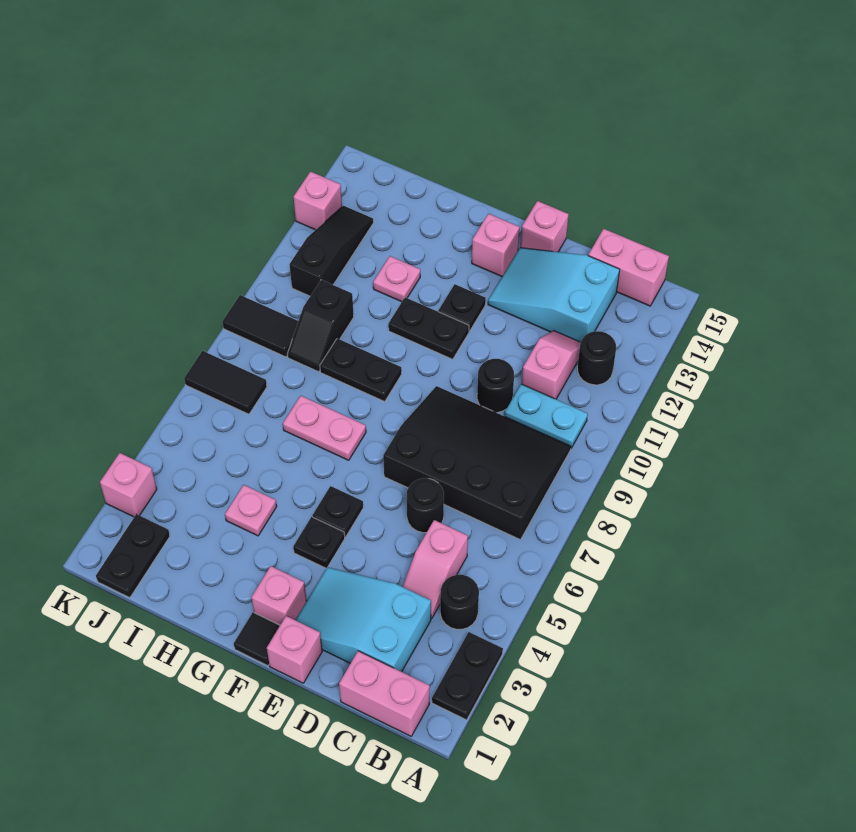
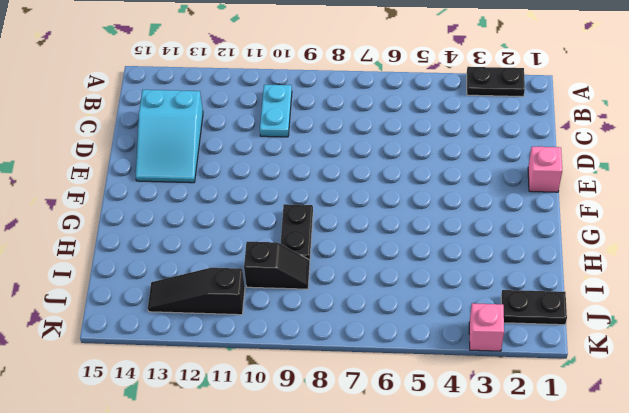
none -> pink brick B1:C1 level 1
none -> black round brick B4 level 1
none -> black slope B7:E9 level 1 top 7
none -> black round brick B12 level 1

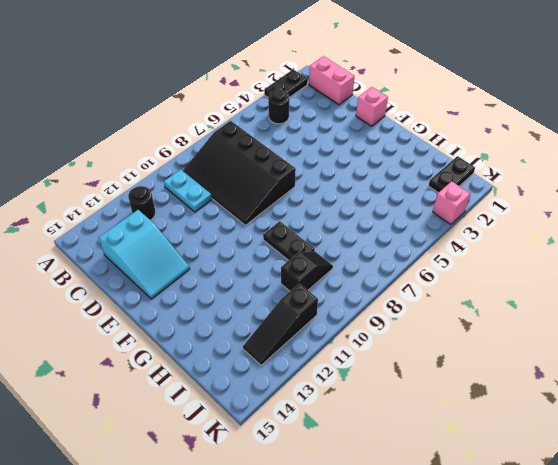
none -> pink brick B15:C15 level 1
none -> cyan slope C2:E3 level 1 top C
none -> pink slope C4:C5 level 1 top 5
none -> pink slope C11:C12 level 1 top 11

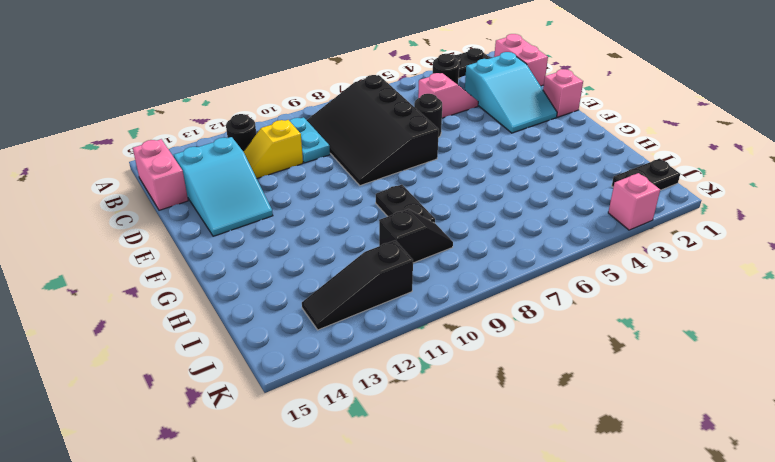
yellow slope C11:C12 level 1 top 11 -> pink slope C11:C12 level 1 top 11
none -> black round brick D10 level 1
none -> pink brick E15 level 1
none -> black tile F1 level 1
none -> pink brick F2 level 1

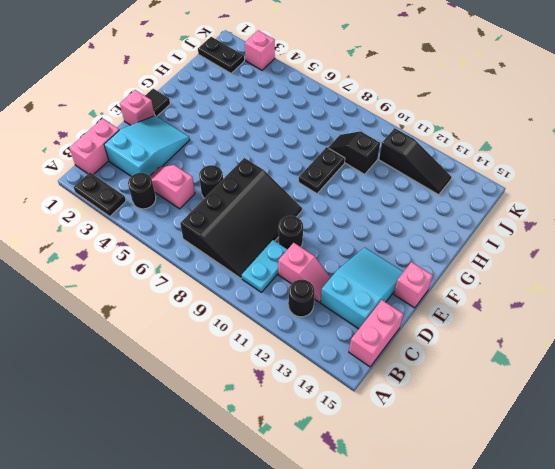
none -> pink brick F2 level 1
none -> black plate F4 level 1
none -> black plate F5 level 1
none -> black plate F11:G11 level 1

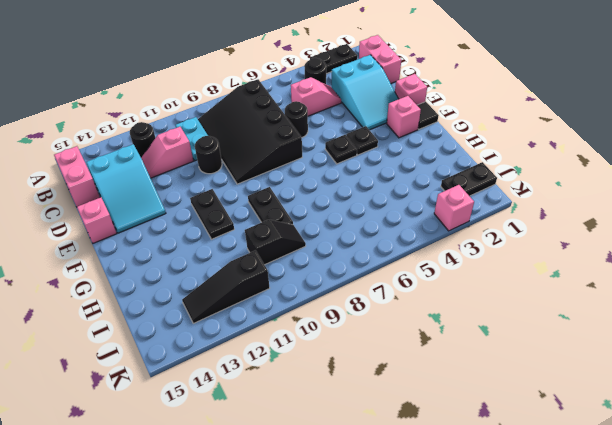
none -> black plate F12 level 1
none -> pink brick F14 level 1
none -> pink plate G7:H7 level 1
none -> pink plate H4 level 1

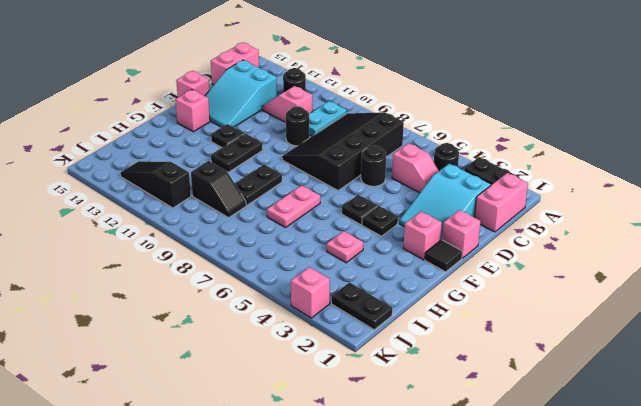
none -> pink plate H12 level 1
none -> black tile J7:K7 level 1
none -> black tile J9:K9 level 1
none -> pink brick K13 level 1

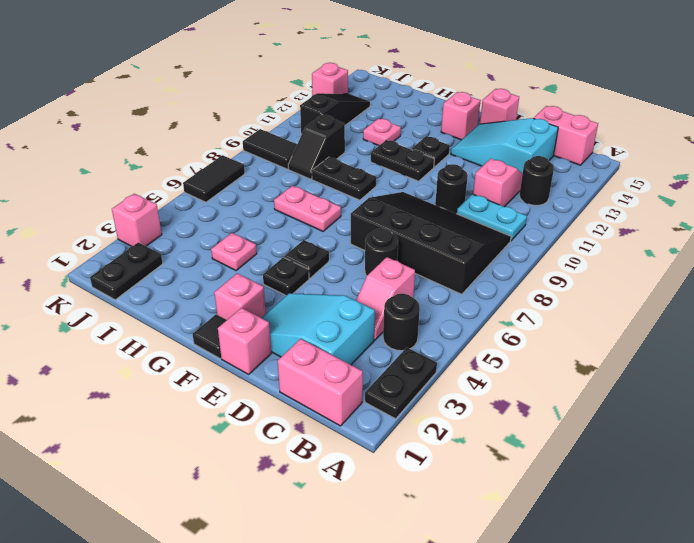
black tile K6:K7 level 1 -> black tile J7:K7 level 1

